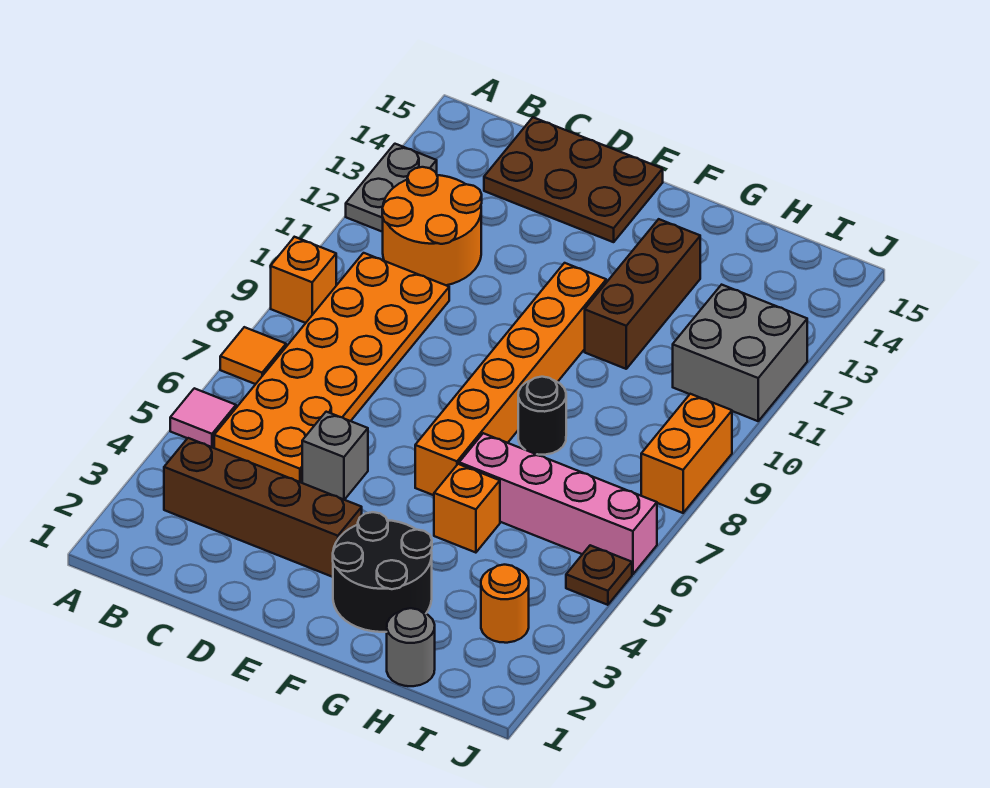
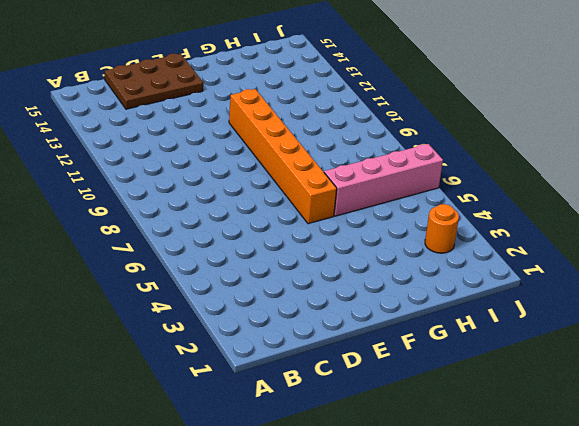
none -> pink tile A5 level 1
none -> orange tile A7 level 1
none -> orange brick A9 level 1

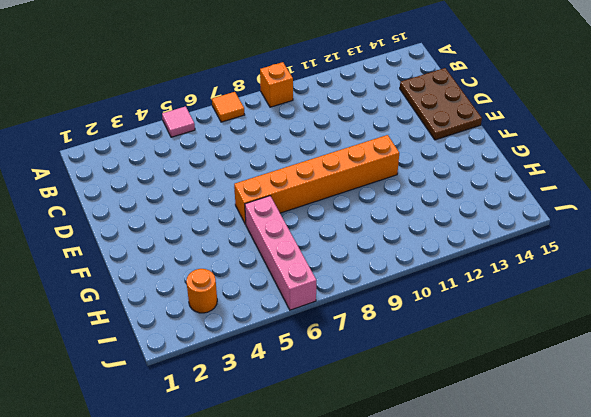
none -> grey plate A12:A13 level 1
none -> brown brick B3:E3 level 1
none -> orange plate B5:C10 level 1

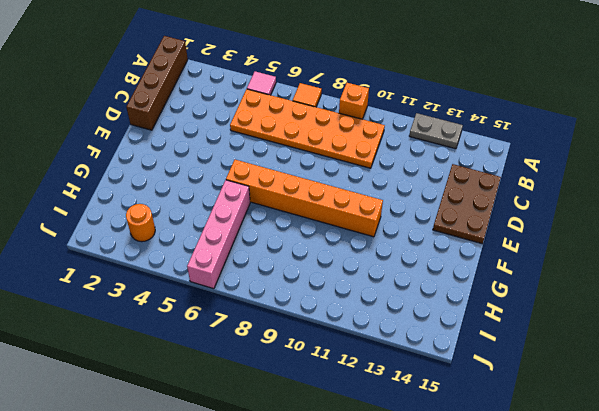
brown brick A1:D1 level 1 -> brown brick B3:E3 level 1
none -> orange round brick B11:C12 level 1
none -> grey brick D5 level 1
none -> black round brick F2:G3 level 1

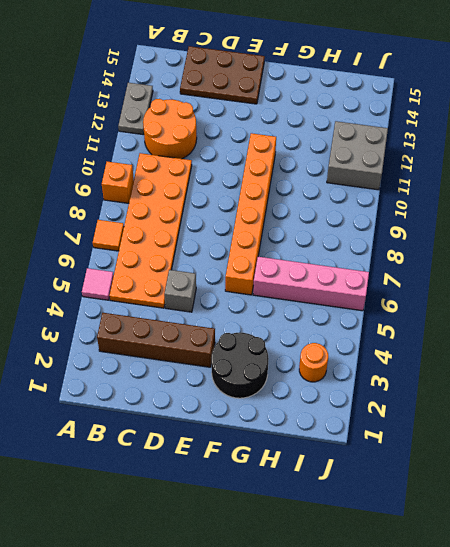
none -> orange brick G5 level 1
none -> black round brick G8 level 1
none -> brown brick G11:G13 level 1

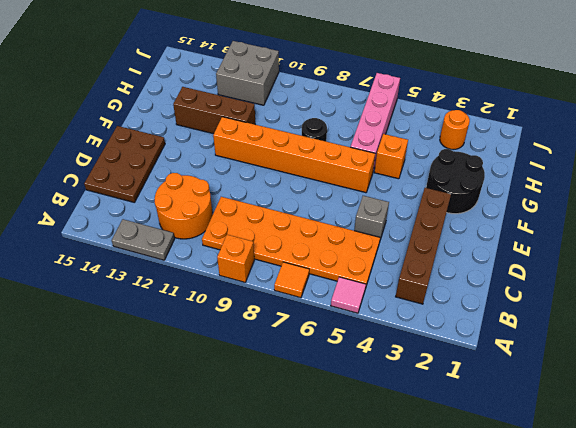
none -> grey round brick H1 level 1
none -> brown plate J5 level 1
none -> orange brick J8:J9 level 1

